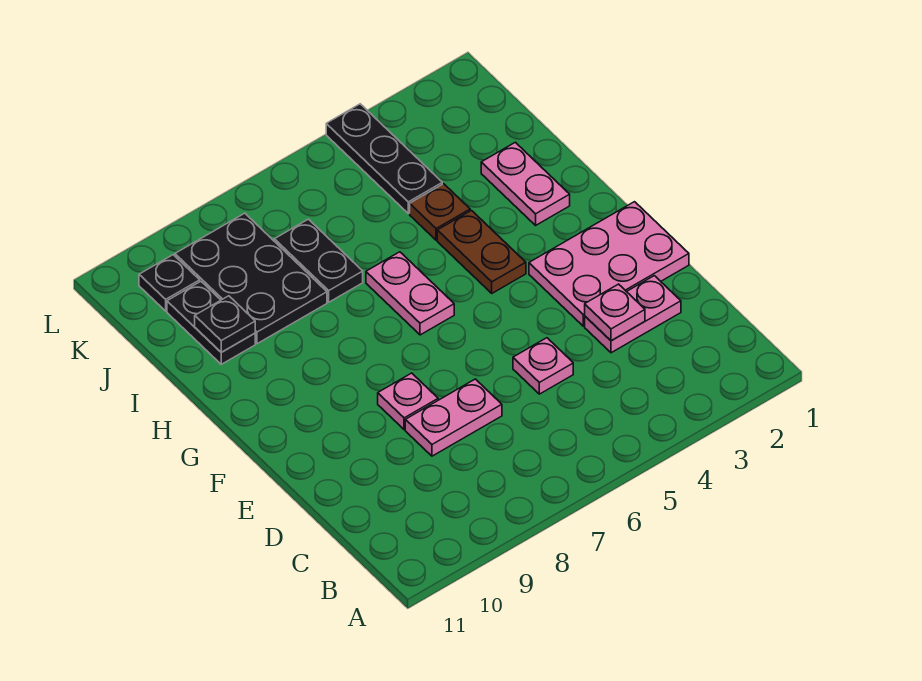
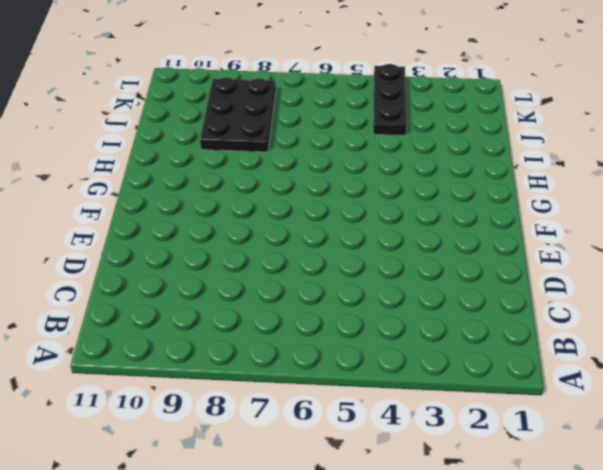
none -> pink plate D2:D3 level 1
none -> pink plate D5 level 1
none -> pink plate D7:D8 level 1

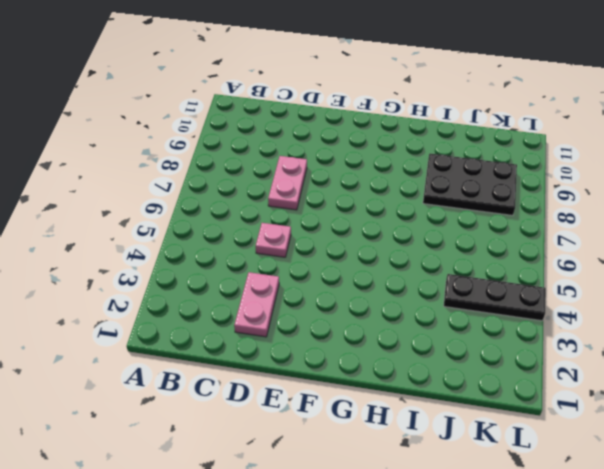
none -> pink plate E1:F3 level 1
none -> pink plate E8 level 1
none -> brown plate G4:H4 level 1

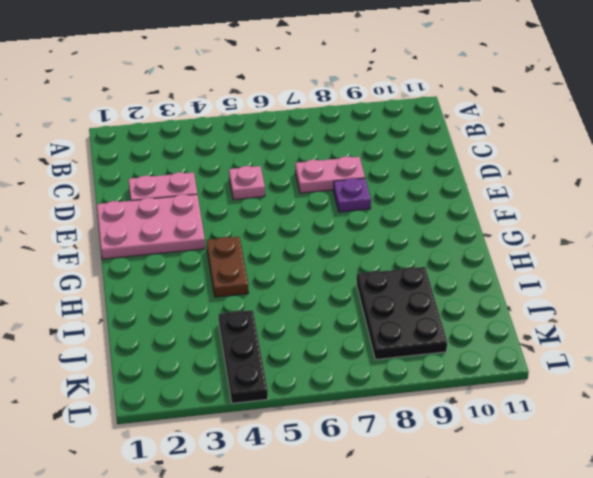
purple plate E8 level 1 -> pink plate E8 level 1
none -> pink plate G6:H6 level 1
none -> pink plate H2:I2 level 1
none -> brown plate I4 level 1

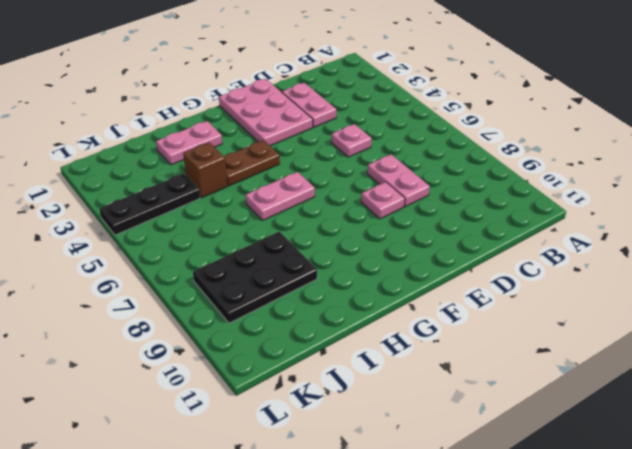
brown brick I4 level 1 -> brown plate I4 level 1
none -> black plate I7:J7 level 1
none -> black plate I10:J10 level 1
none -> black plate K10 level 1

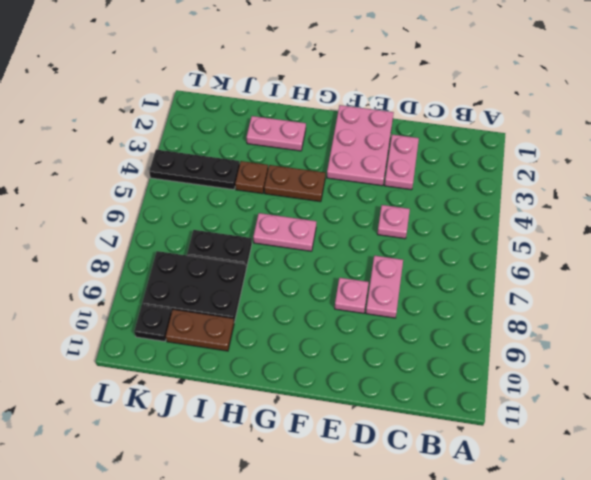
brown plate I10:J10 level 1 -> black plate I10:J10 level 1
none -> pink plate D3 level 2
none -> black plate I10 level 2

